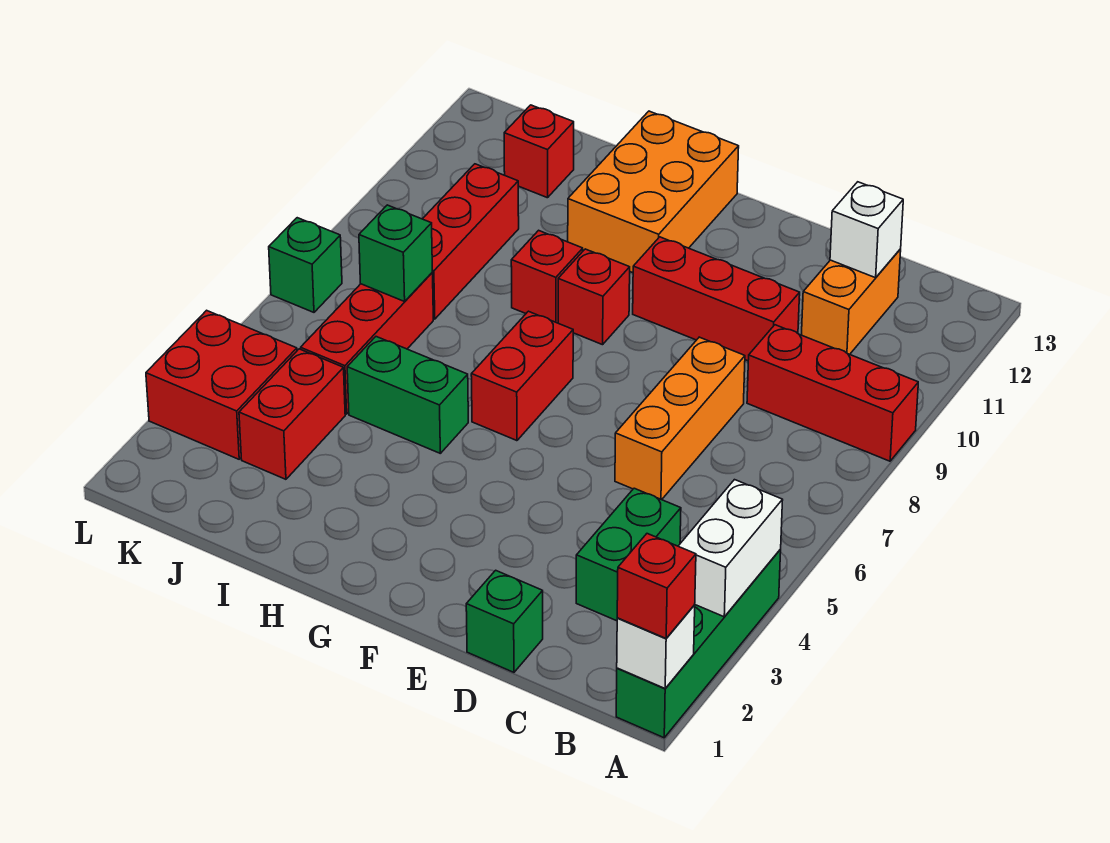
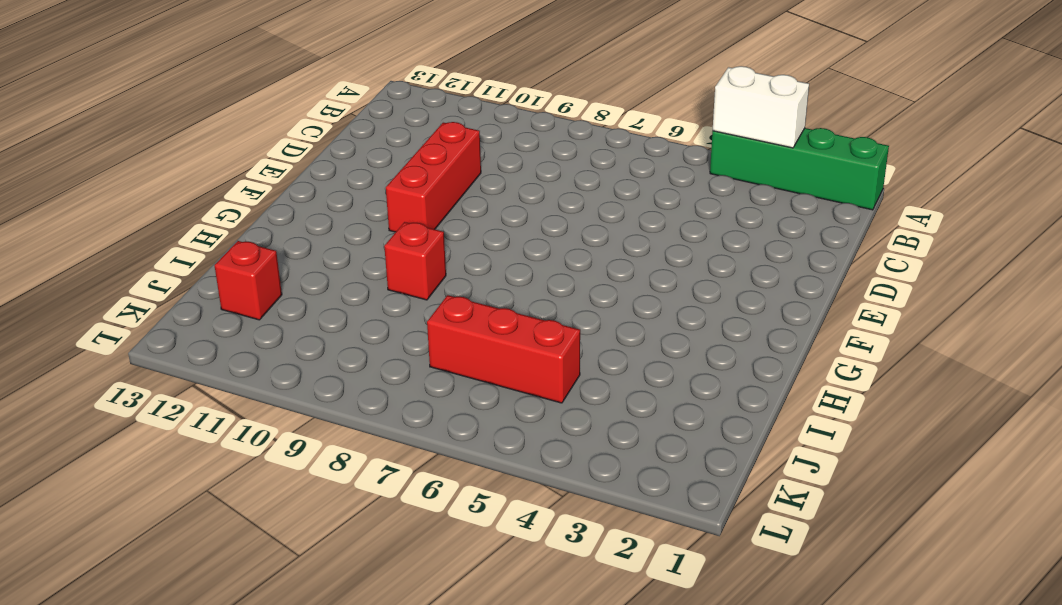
none -> red brick A9:C9 level 1
none -> green brick C3:C4 level 1
none -> orange brick C11:C12 level 1

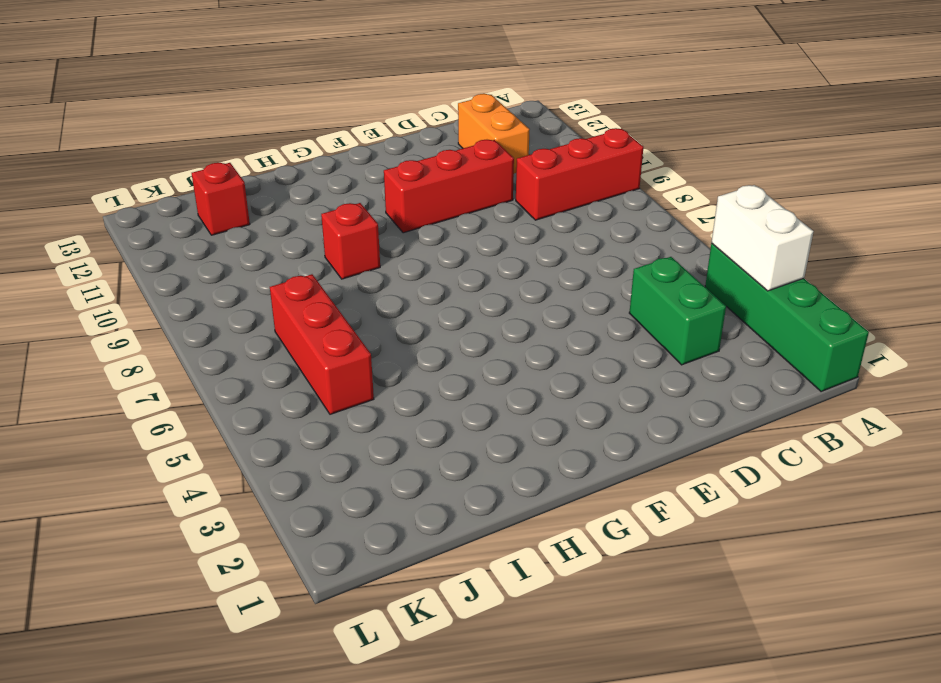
none -> green brick D1 level 1
none -> orange brick D6:D8 level 1
none -> red brick G6:G7 level 1

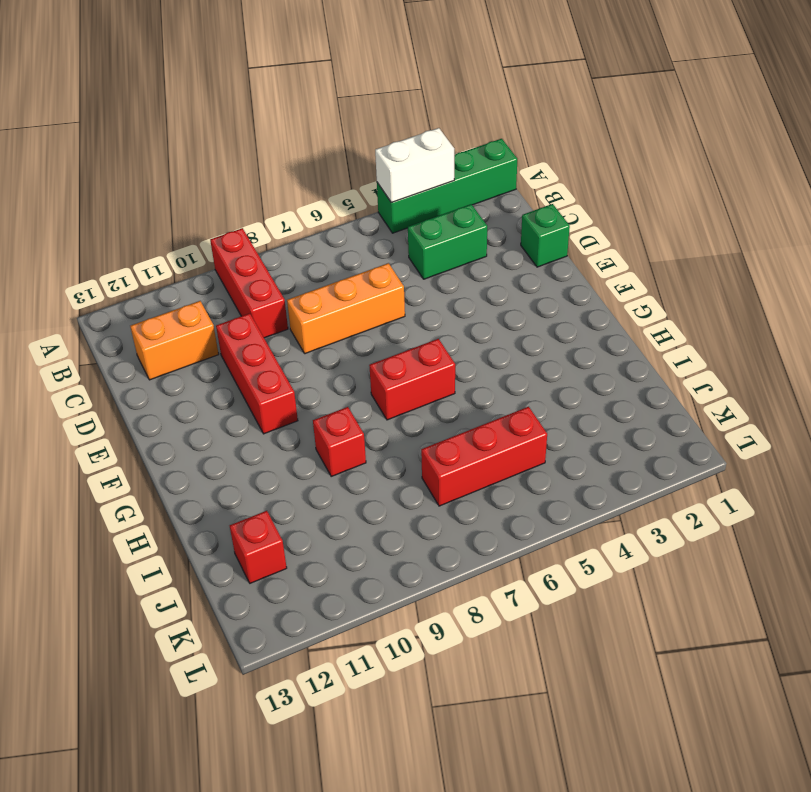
none -> red brick G9 level 1
none -> orange brick G11:H13 level 1
none -> green brick H5:I5 level 1

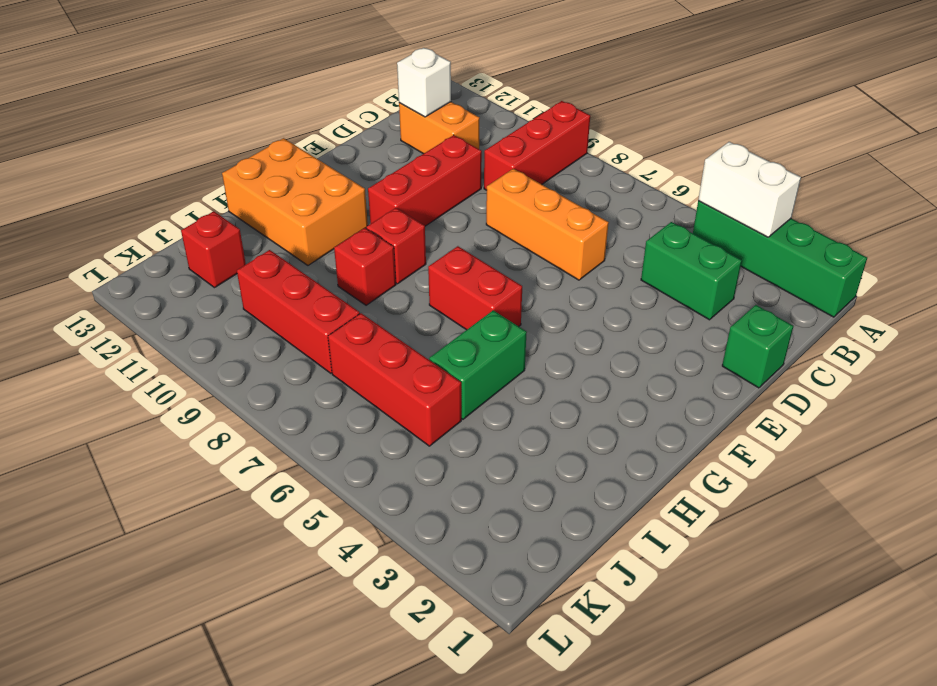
none -> red brick J3:J4 level 1
none -> red brick K3:L4 level 1
none -> green brick L7 level 1

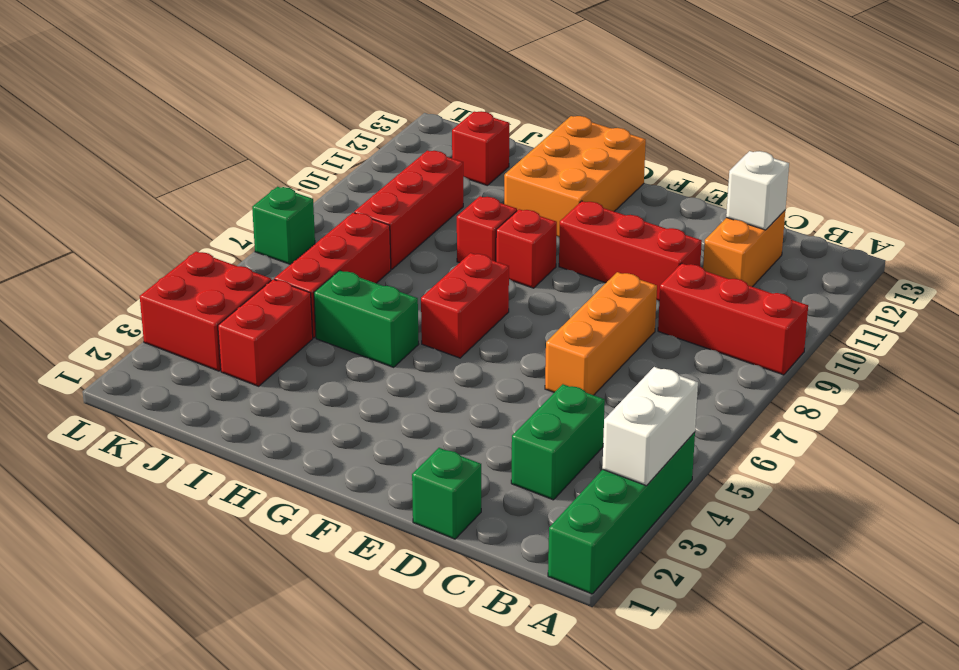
none -> white brick A1 level 2
none -> green brick J7 level 2
none -> red brick A1 level 3

